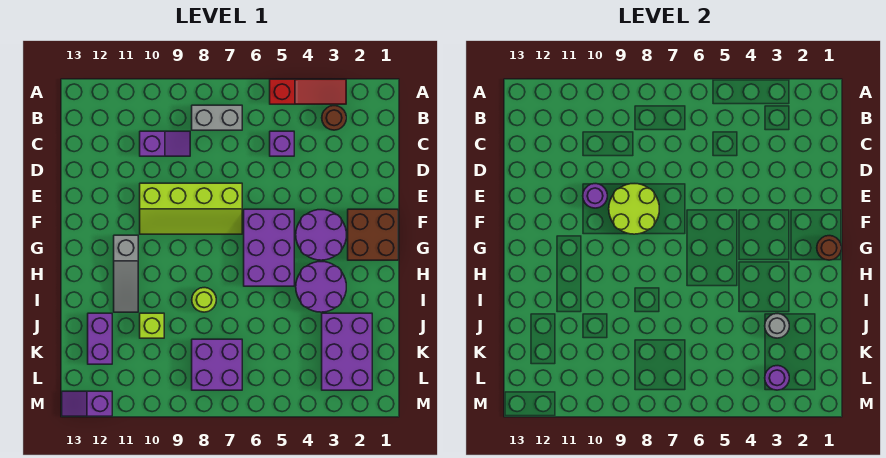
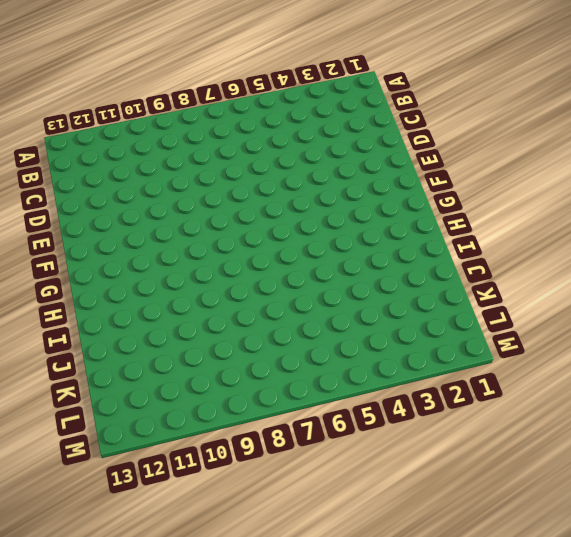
none -> red slope A3:A5 level 1 top 5
none -> brown round brick B3 level 1
none -> grey brick B7:B8 level 1

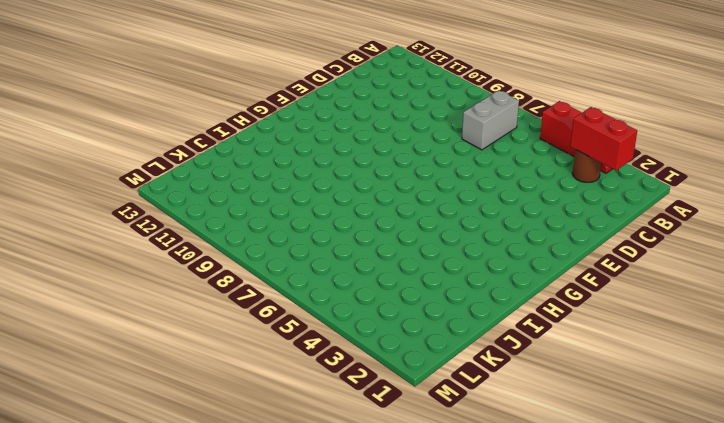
red brick B2:B3 level 2 -> none
grey brick B7:C7 level 1 -> grey brick B7:B8 level 1
none -> purple brick C5 level 1
none -> purple slope C9:C10 level 1 top 10
none -> lime slope E7:F10 level 1 top E

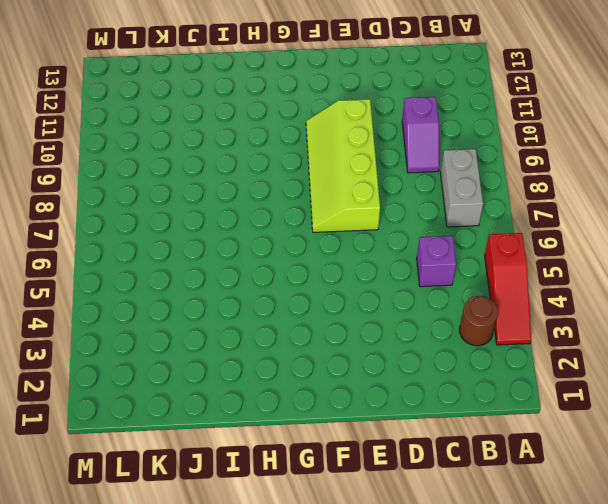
none -> brown brick F1:G2 level 1
none -> purple round brick F3:G4 level 1
none -> purple brick F5:H6 level 1

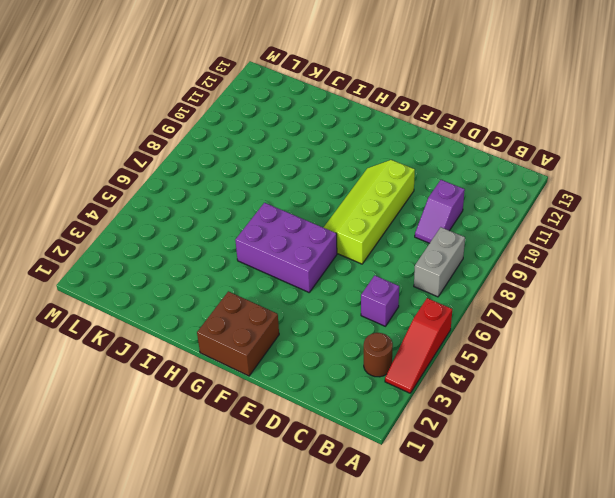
none -> purple round brick F3:G4 level 1
none -> grey slope G11:I11 level 1 top G
none -> purple round brick H3:I4 level 1

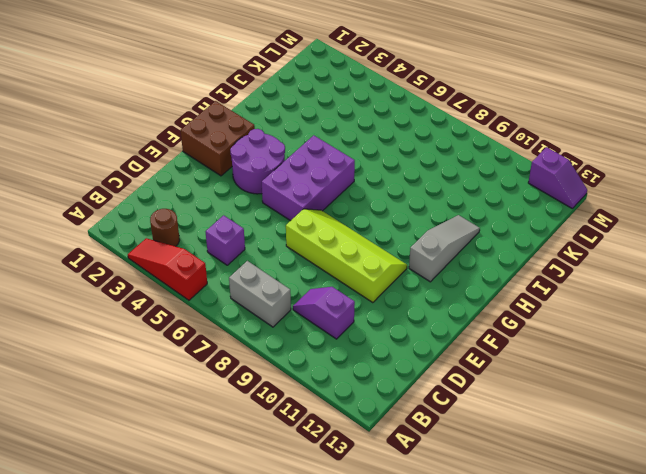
none -> purple round brick H3:I4 level 1
none -> lime round brick I8 level 1
none -> purple brick J2:L3 level 1

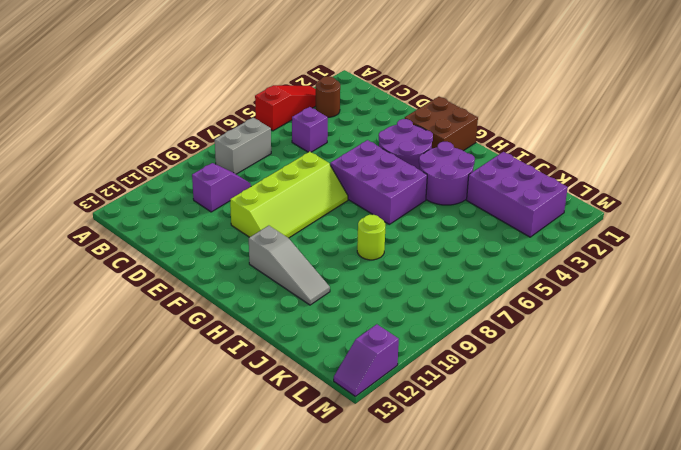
none -> lime brick J10 level 1
none -> purple brick J12:K12 level 1
none -> purple brick K7:L8 level 1

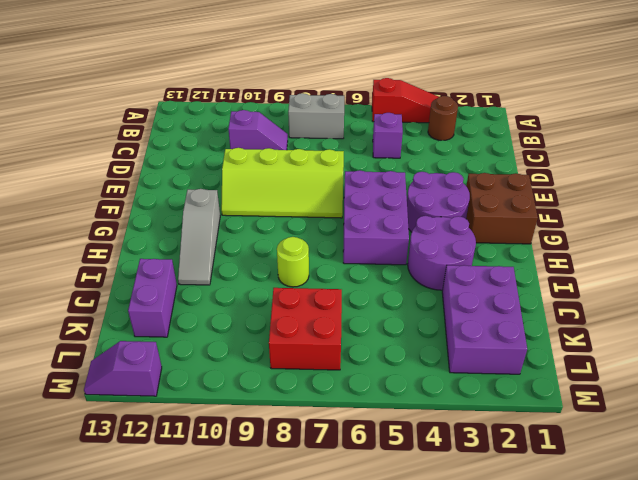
red brick K7:L8 level 1 -> purple brick K7:L8 level 1
none -> lime brick J10 level 1
none -> lime round brick E8:F9 level 2
none -> purple round brick E10 level 2

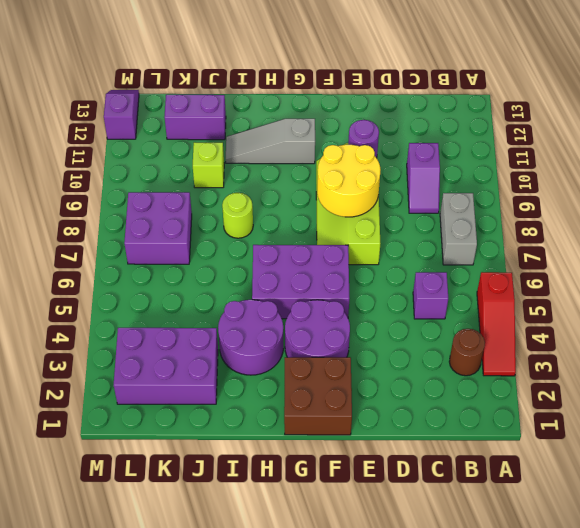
yellow round brick E8:F9 level 2 -> lime round brick E8:F9 level 2
none -> brown round brick G1 level 2
none -> grey round brick J3 level 2
none -> purple round brick L3 level 2

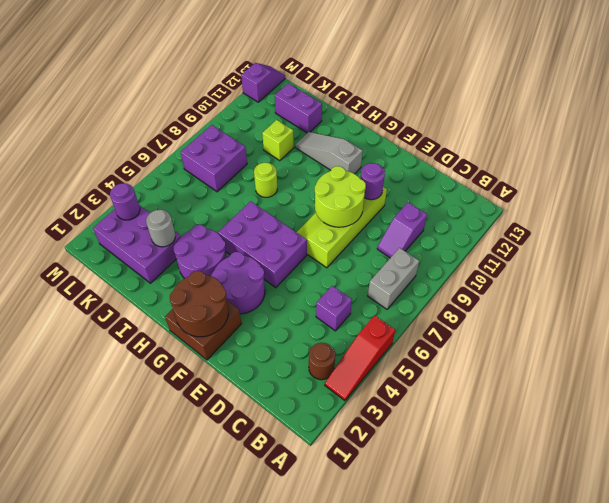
brown round brick F1:G2 level 2 -> brown round brick G1 level 2

